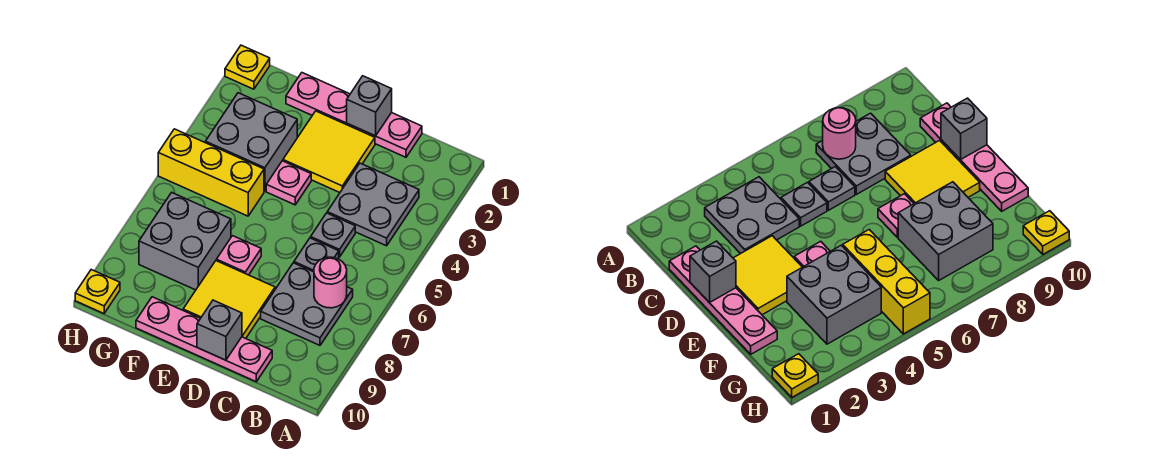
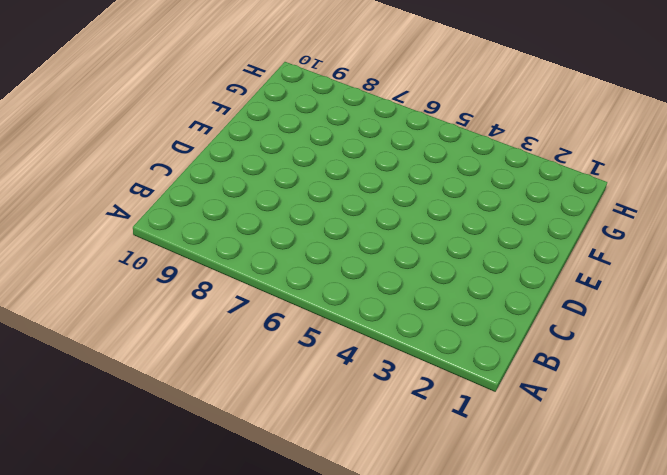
none -> grey plate B3:C4 level 1
none -> grey plate B7:C8 level 1
none -> pink plate C1:F1 level 1

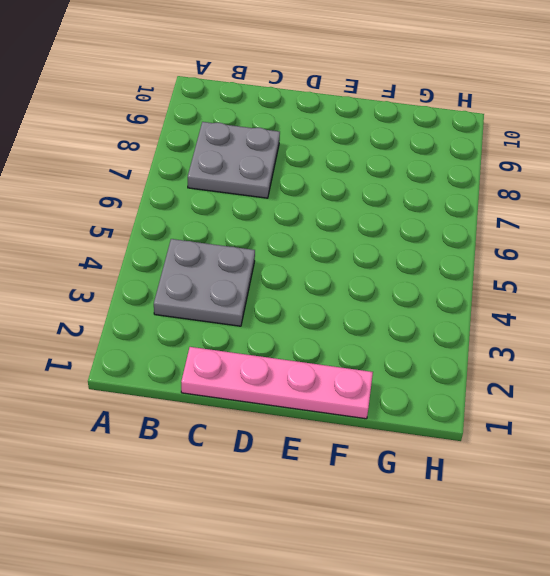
none -> grey plate C5 level 1
none -> grey plate C6 level 1
none -> pink plate C10:F10 level 1

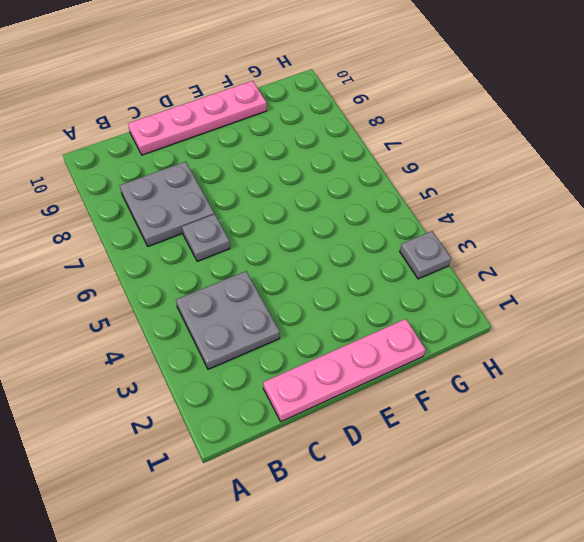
grey plate H3 level 1 -> grey plate C5 level 1
none -> yellow tile D2:E3 level 1
none -> yellow tile D8:E9 level 1
none -> pink plate E4 level 1

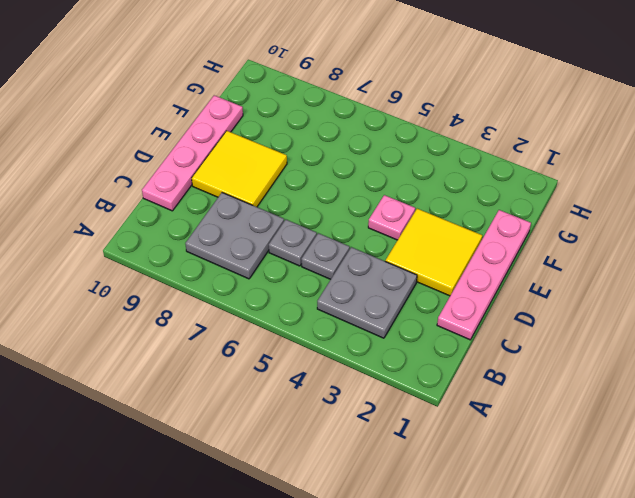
none -> pink plate E7 level 1
none -> grey brick F3:G4 level 1
none -> yellow brick F5:H5 level 1

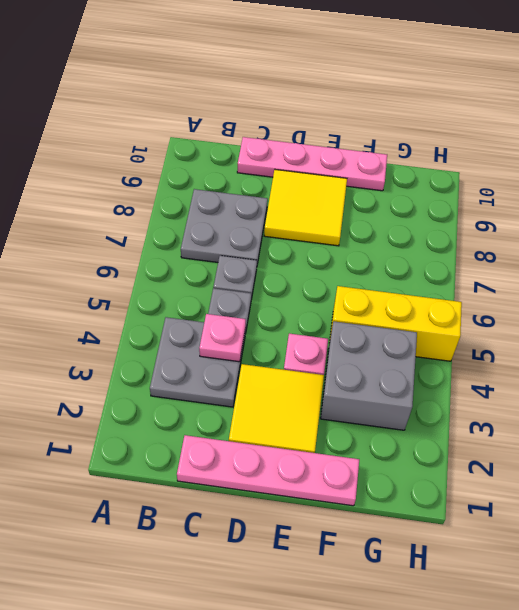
pink plate C4 level 2 -> pink plate E7 level 1
none -> grey brick F7:G8 level 1
none -> yellow plate H1 level 1
none -> yellow plate H10 level 1

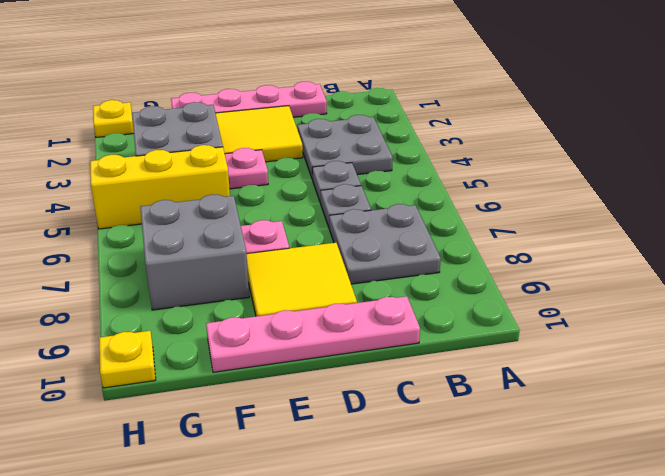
none -> pink round brick B7 level 2
none -> grey brick D1 level 2
none -> grey brick D10 level 2

